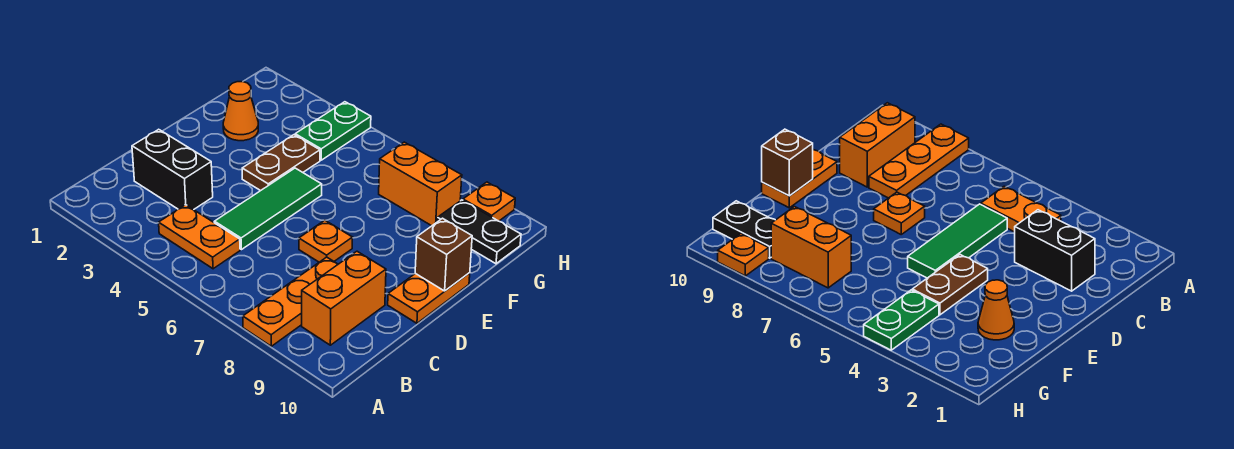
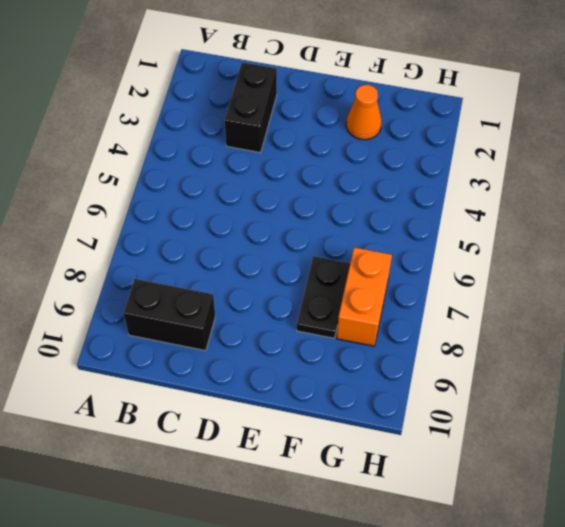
black brick B9:C9 level 1 -> orange brick B9:C9 level 1
black plate F7:F8 level 1 -> black plate G9:G10 level 1
none -> orange plate A8:C8 level 1
none -> orange plate B4:B5 level 1
none -> green tile C5:E5 level 1

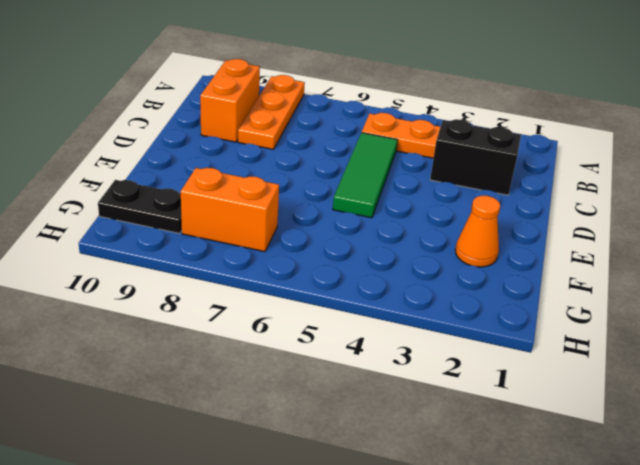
none -> orange plate D7 level 1
none -> orange plate D10:E10 level 1
none -> brown plate E4:F4 level 1

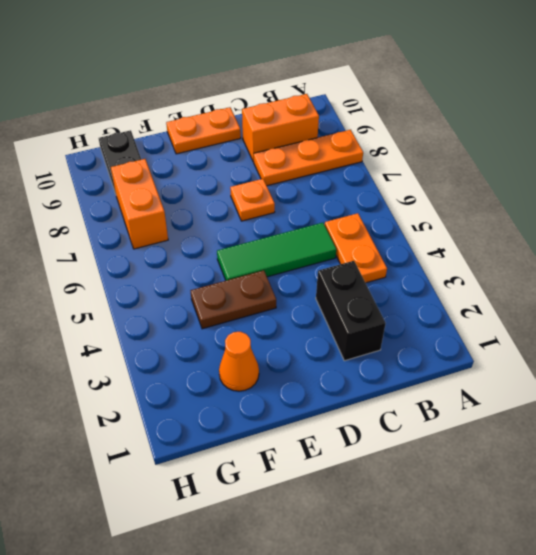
none -> green plate G4:H4 level 1
none -> orange plate H9 level 1
none -> brown brick E10 level 2

